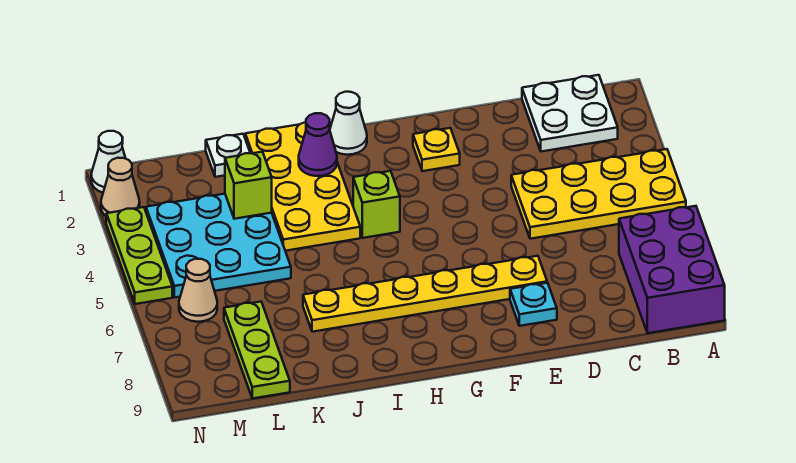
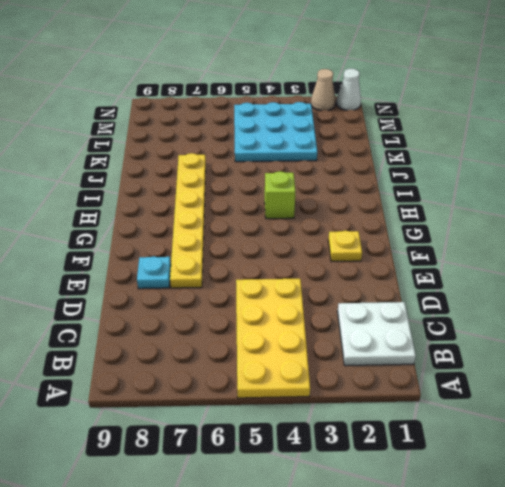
none -> purple brick A7:B9 level 1
none -> white cone H1 level 1
none -> yellow plate I1:J4 level 1

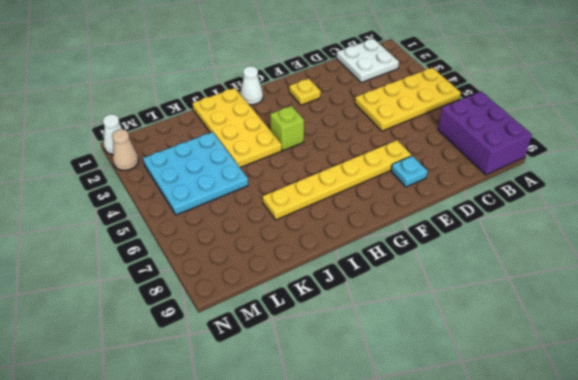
none -> white plate K1 level 1
none -> lime plate L7:L9 level 1
none -> tan cone M6 level 1

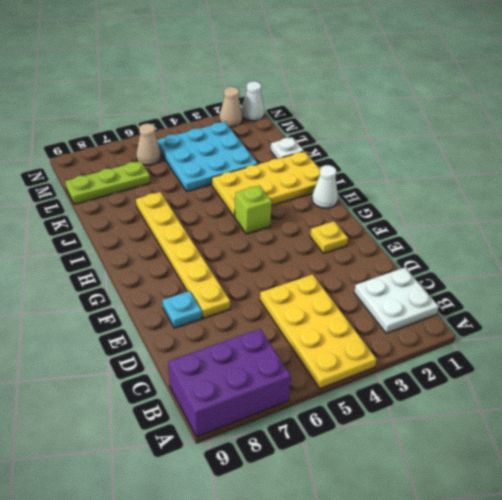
none -> lime plate N3:N5 level 1
none -> purple cone I2 level 2
none -> lime brick K3 level 2

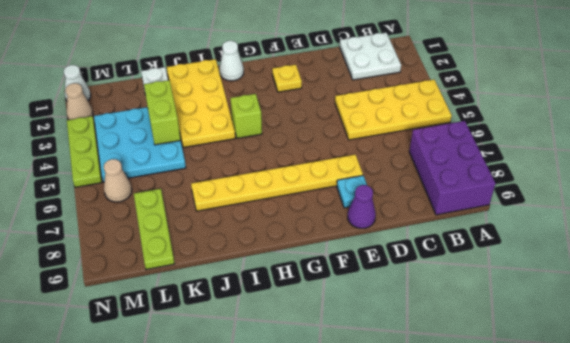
purple cone E9 level 1 -> purple cone I2 level 2
lime brick K3:K4 level 2 -> lime brick K3 level 2

